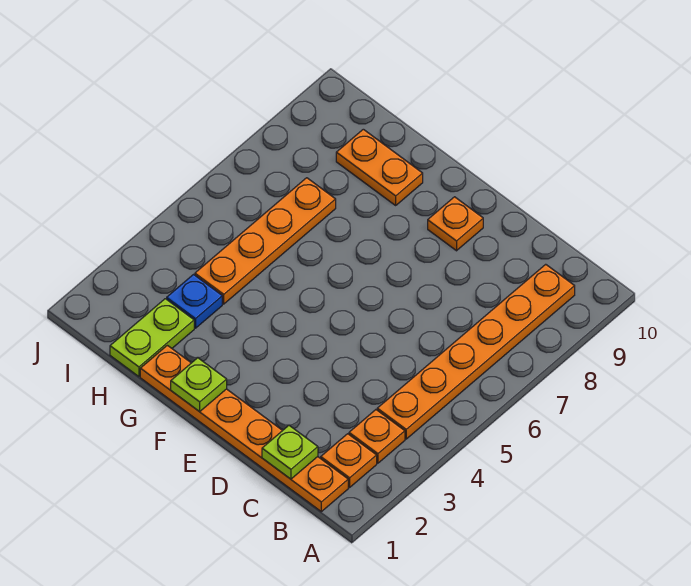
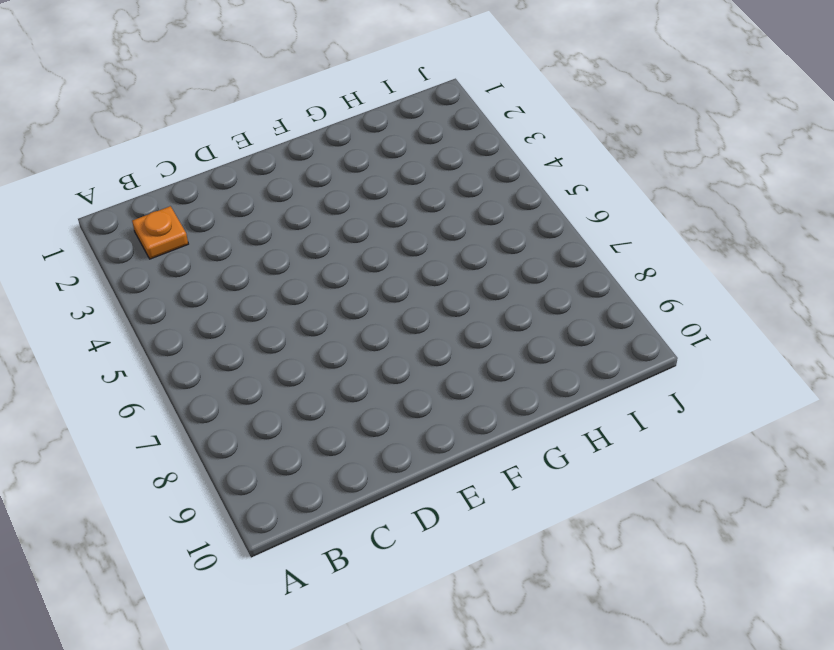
none -> orange plate B1:G1 level 1
none -> orange plate B3 level 1

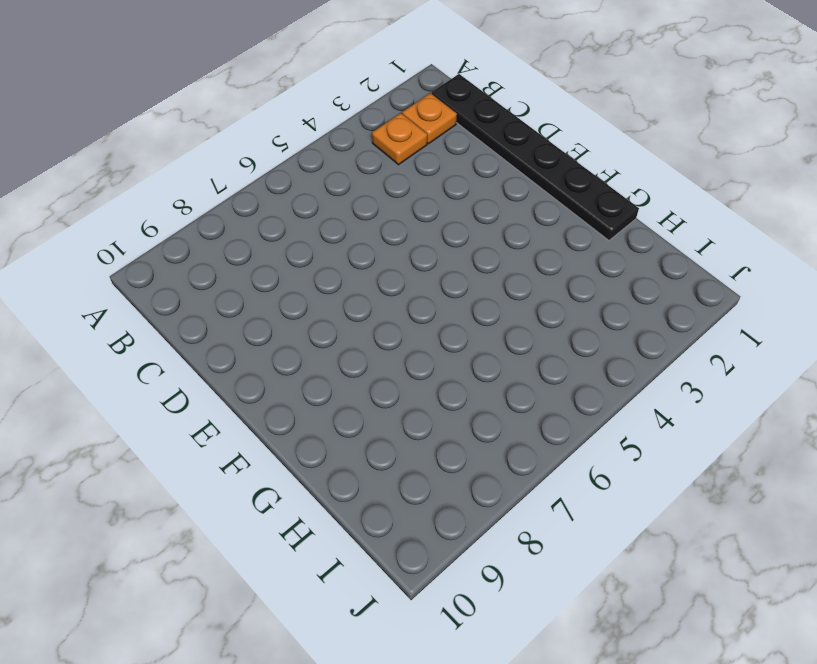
black plate B1:G1 level 1 -> orange plate B1:G1 level 1
none -> orange plate B4:B9 level 1
none -> orange plate E9 level 1

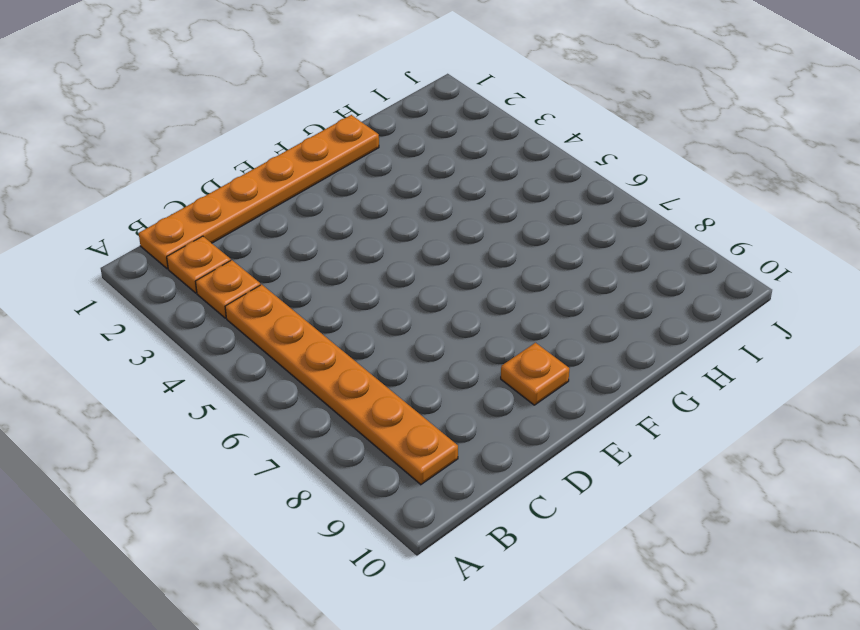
none -> orange plate G9:H9 level 1
none -> lime plate H1:H2 level 1

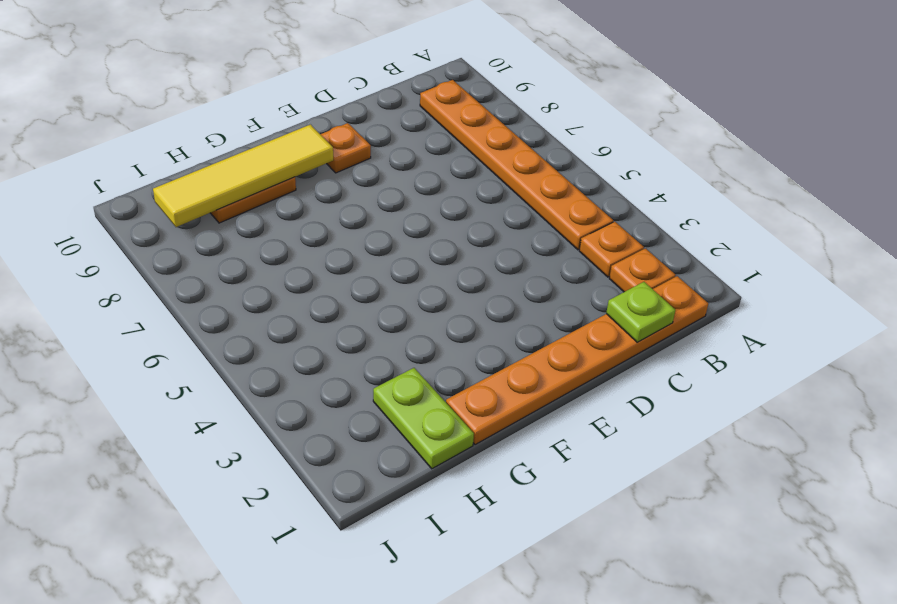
yellow tile F9:I9 level 2 -> none
none -> blue plate H3 level 1
none -> orange plate H4:H7 level 1

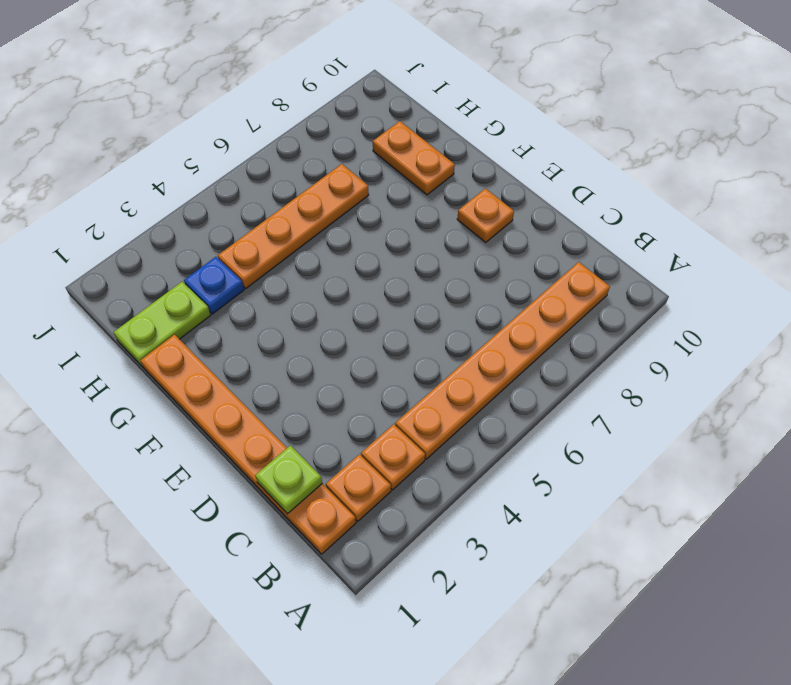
none -> lime plate F1 level 2

